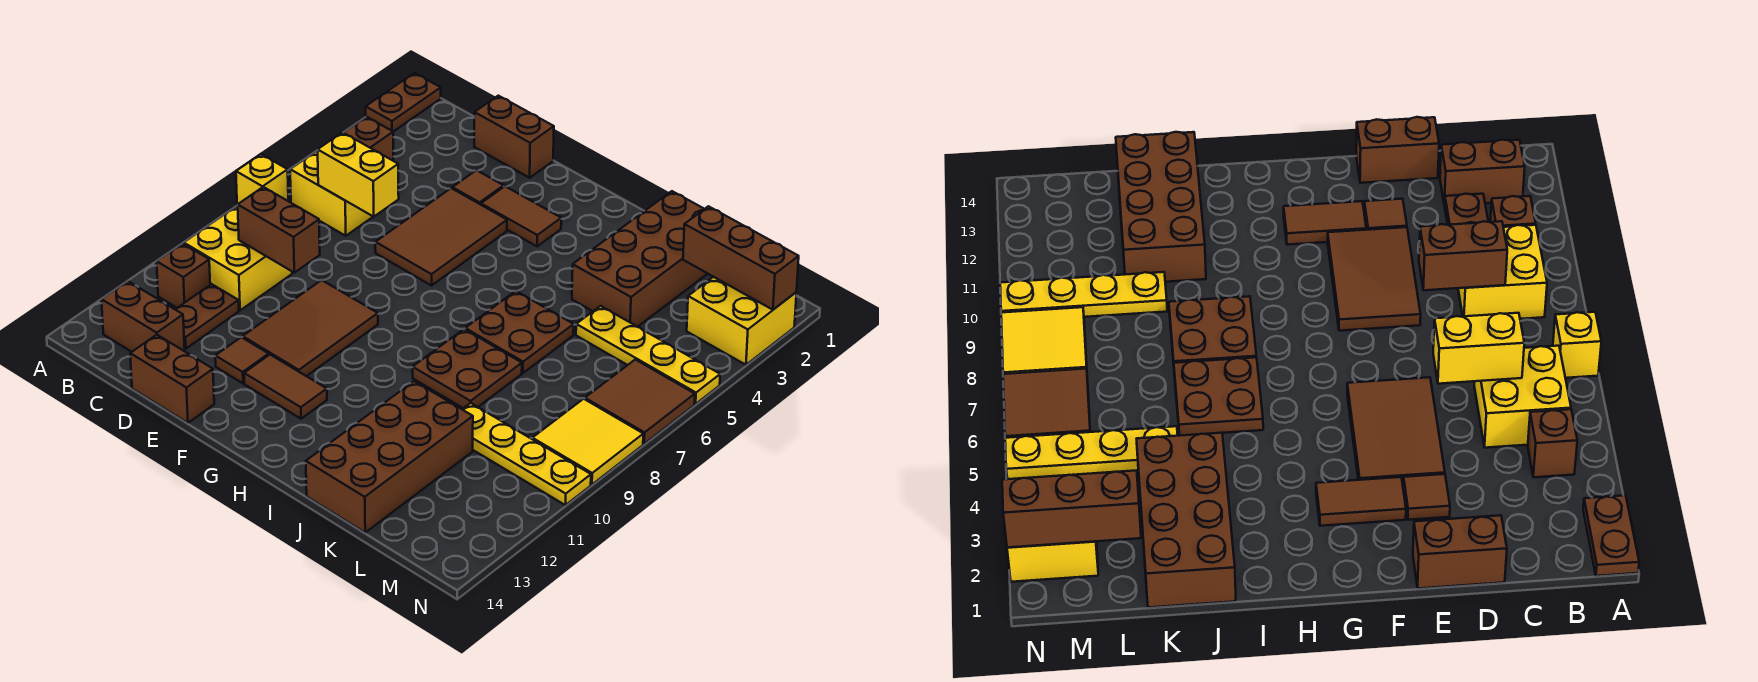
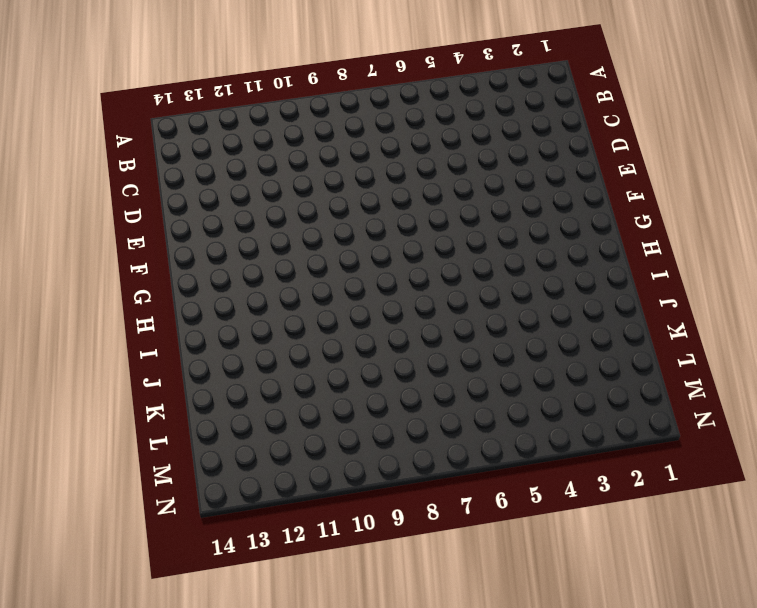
none -> brown plate A1:A2 level 1
none -> yellow brick A7 level 1
none -> brown brick B4 level 1

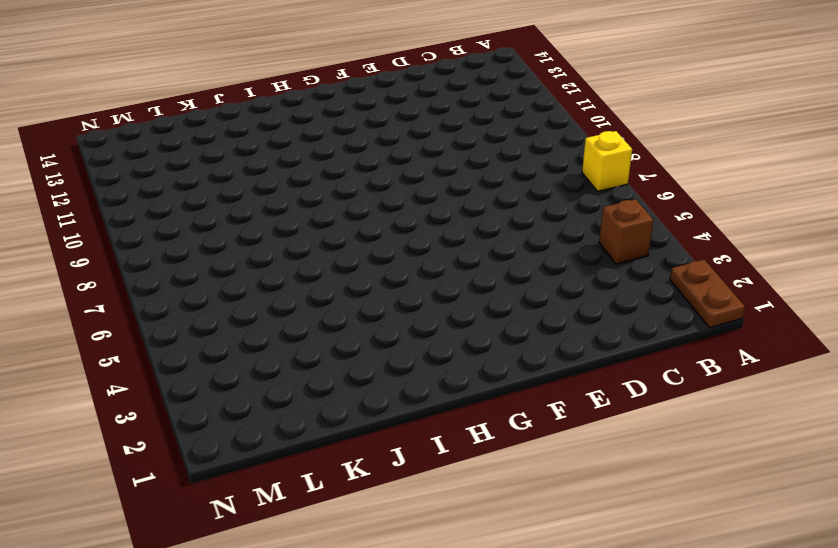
none -> yellow brick B5:C6 level 1
none -> yellow brick B9:C10 level 1
none -> brown brick B11 level 1

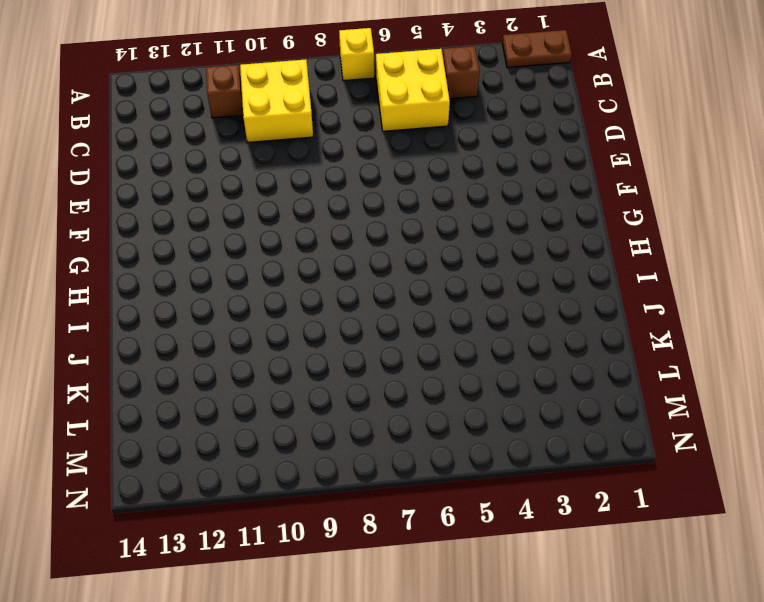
none -> brown brick B13:C13 level 1
none -> brown plate C11:C12 level 1
none -> brown brick D1:E1 level 1

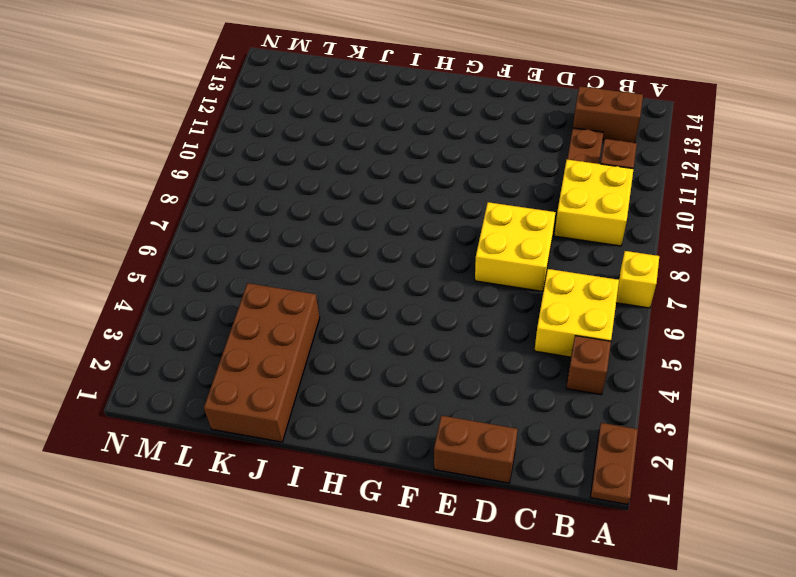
yellow brick D7:E8 level 1 -> yellow brick M2:N3 level 1
none -> brown brick D14:E14 level 1
none -> brown tile E3 level 1
none -> brown tile E4:F6 level 1

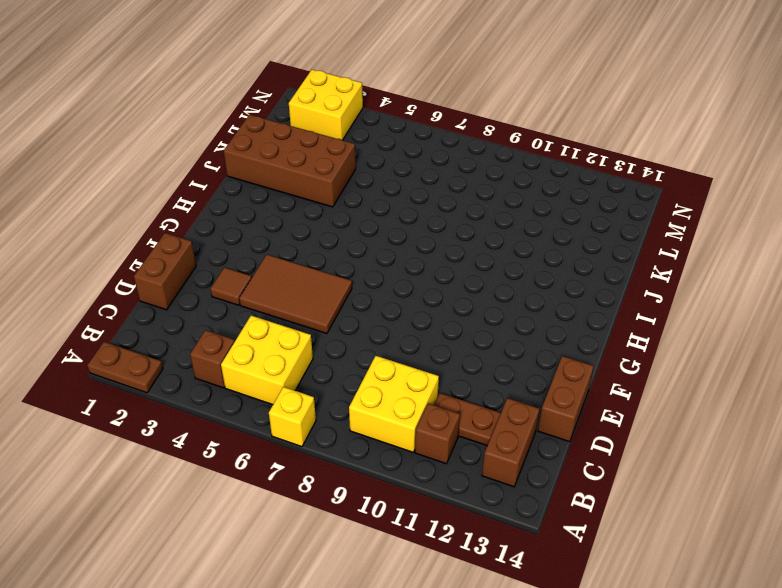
none -> brown tile E9:F11 level 1
none -> brown tile E12 level 1
none -> brown tile F3:G3 level 1

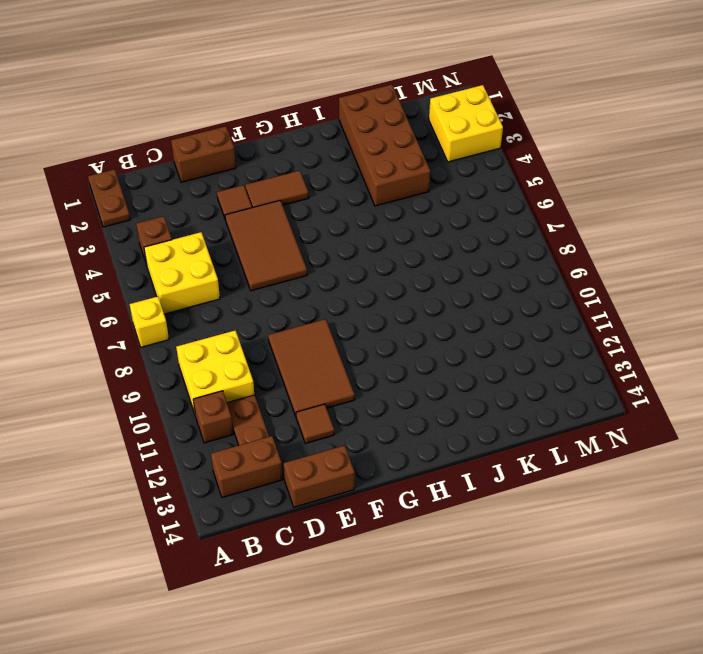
none -> brown tile F12:G12 level 1
none -> brown plate I6:J7 level 1
none -> brown plate I8:J9 level 1

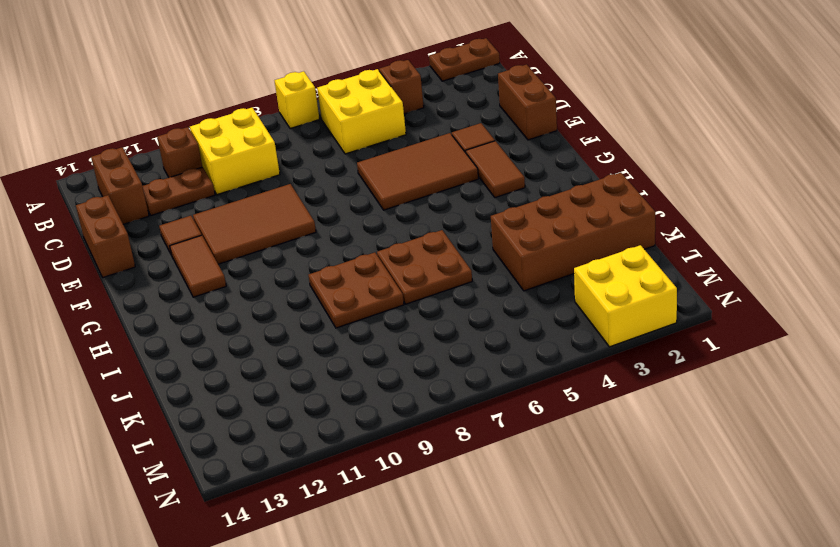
none -> brown brick J11:K14 level 1
none -> yellow plate K5:N5 level 1
none -> yellow plate K10:N10 level 1

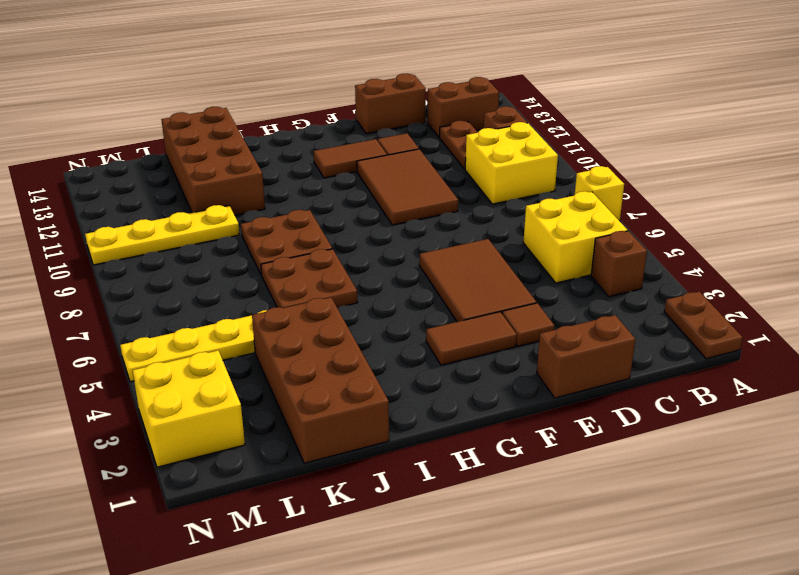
none -> brown tile M6:N7 level 1
none -> yellow tile M8:N9 level 1
none -> yellow brick C6:D6 level 2

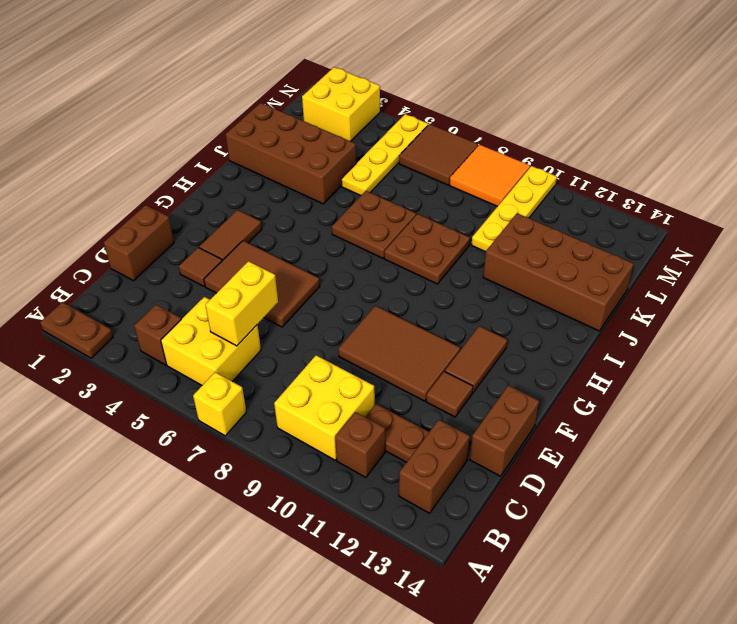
orange tile M8:N9 level 1 -> yellow tile M8:N9 level 1
none -> brown brick C9:D9 level 2
none -> brown brick L2:N2 level 2

